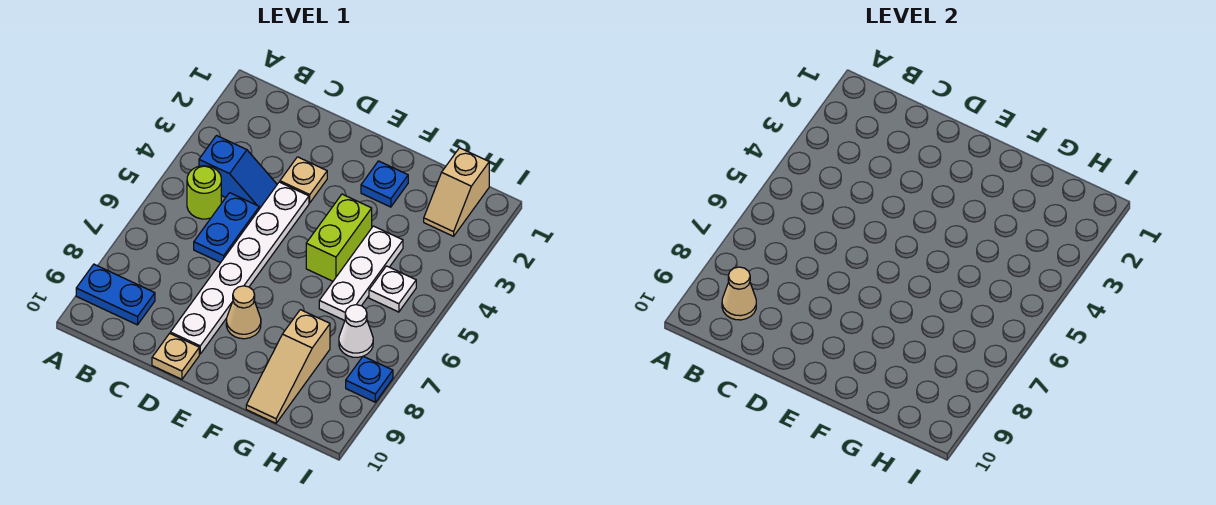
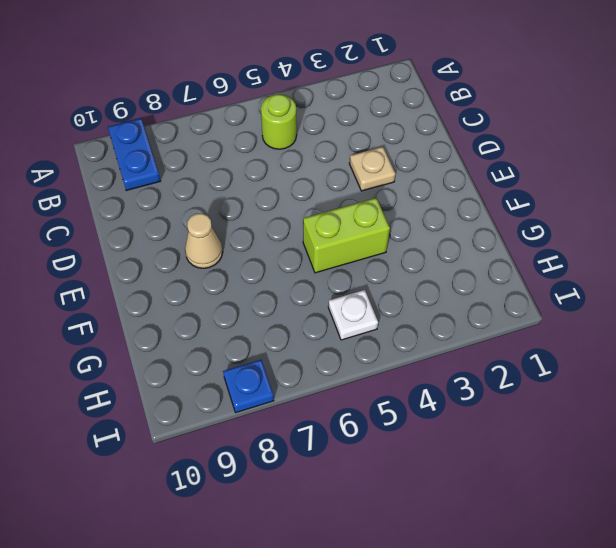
none -> blue slope B4:C4 level 1 top B
none -> blue plate C5:C6 level 1
none -> white plate D4:D9 level 1

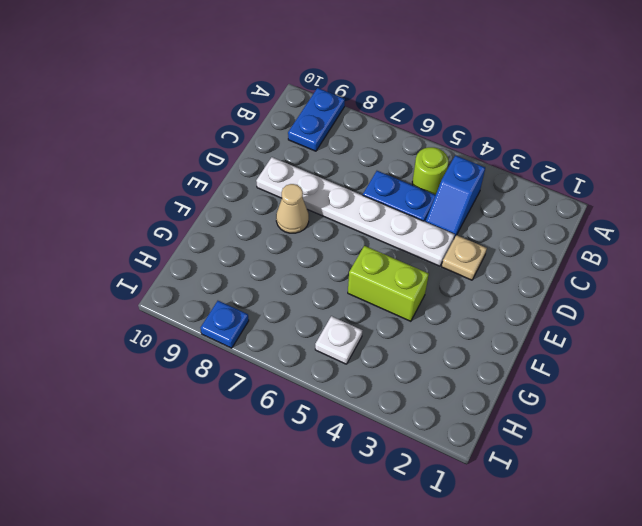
none -> tan plate D10 level 1
none -> blue plate F2 level 1
none -> white plate G4:G6 level 1

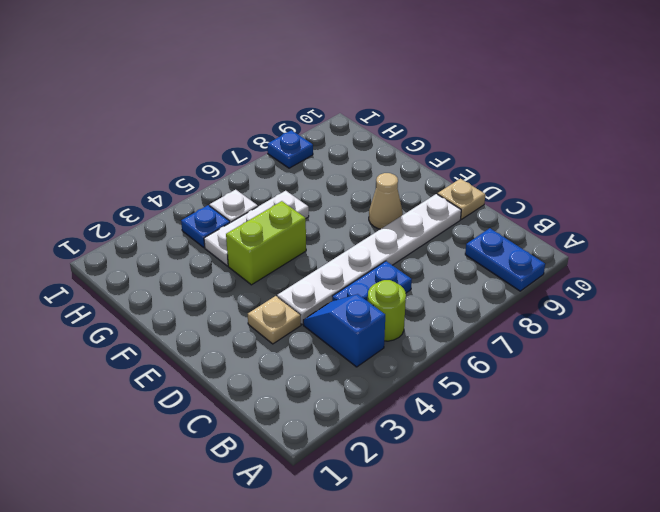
blue plate H4 level 1 -> blue plate F2 level 1
none -> tan slope G8:G10 level 1 top 8
none -> tan slope H1:H2 level 1 top 1
none -> white cone H7 level 1

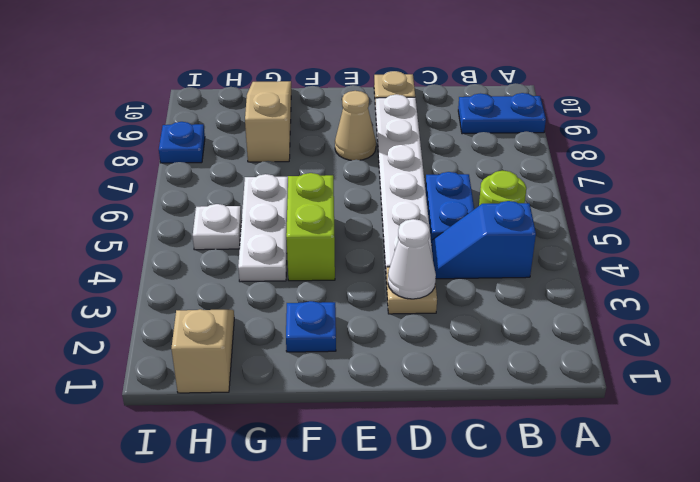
white cone D3 level 2 -> white cone H7 level 1
none -> tan cone B9 level 2

